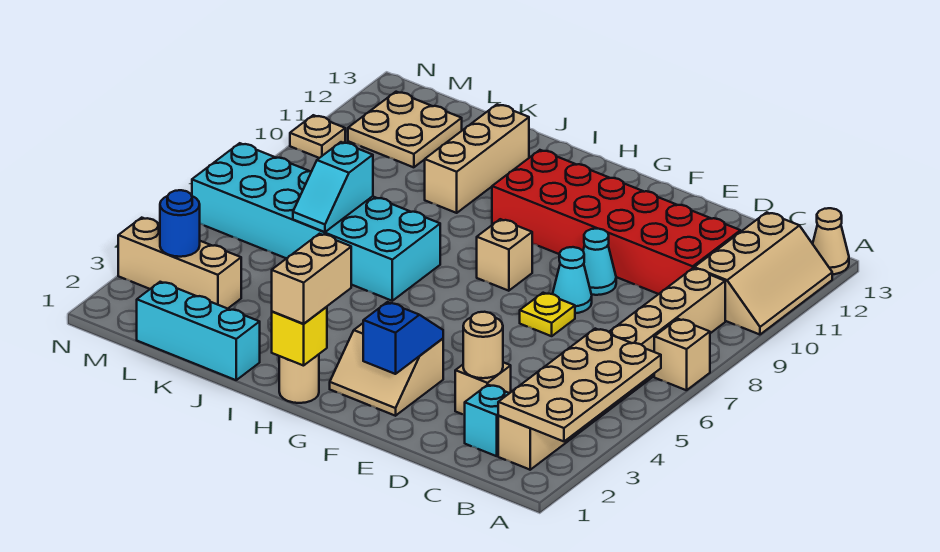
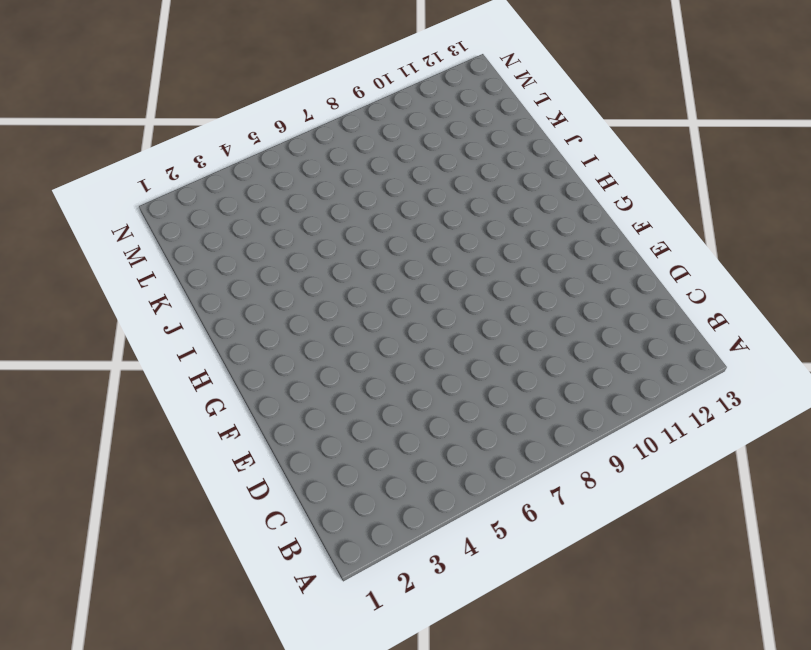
none -> tan brick A7 level 1
none -> tan slope A10:B12 level 1 top B
none -> tan cone A13 level 1

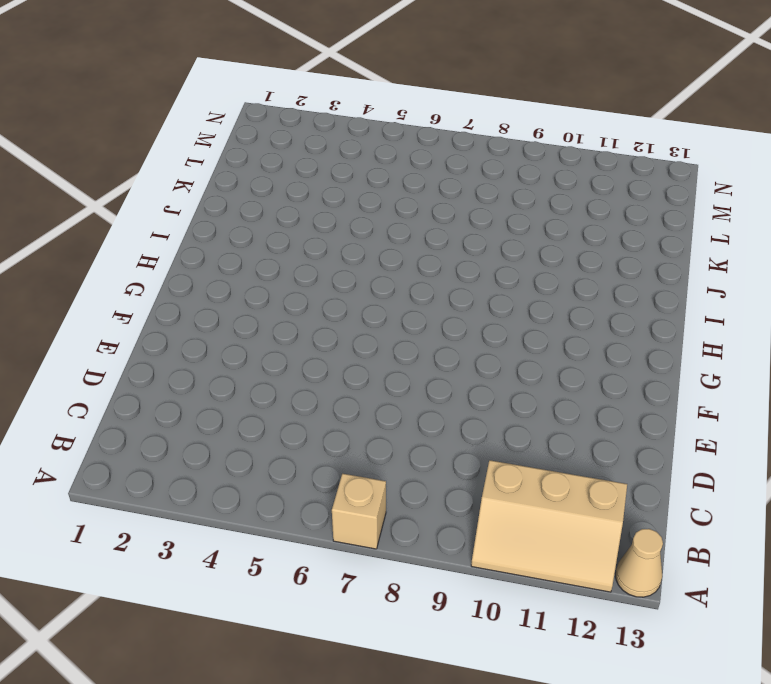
none -> tan brick B2:B9 level 1
none -> cyan brick C2 level 1
none -> red brick C10:H11 level 1

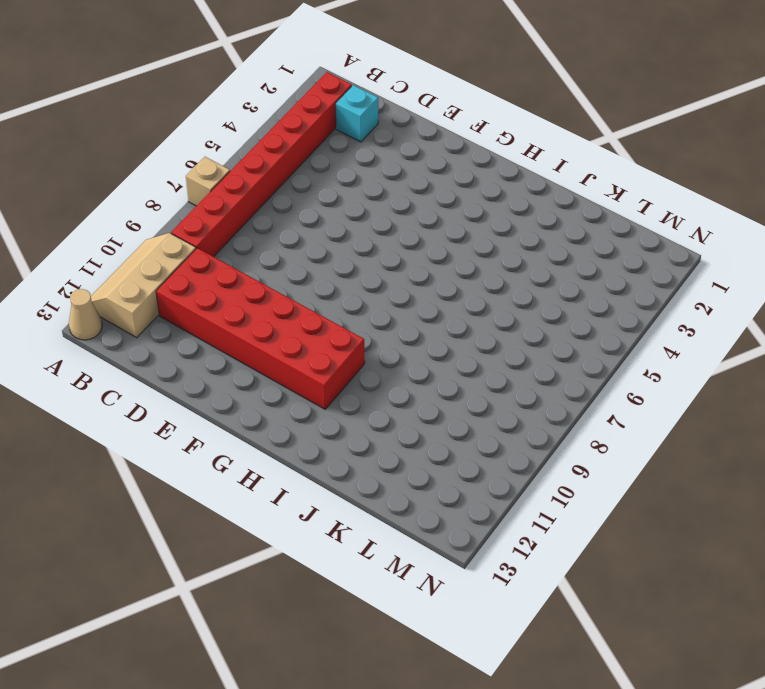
red brick B2:B9 level 1 -> tan brick B2:B9 level 1
none -> tan brick D3 level 1
none -> yellow plate E7 level 1
none -> cyan cone E8 level 1

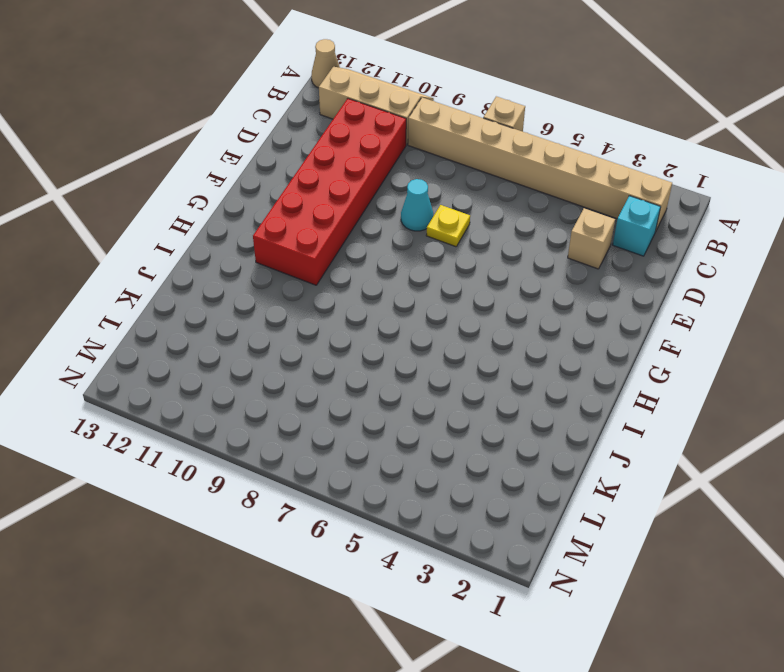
none -> cyan cone E9 level 1
none -> tan slope F2:G3 level 1 top 3
none -> tan brick G8 level 1

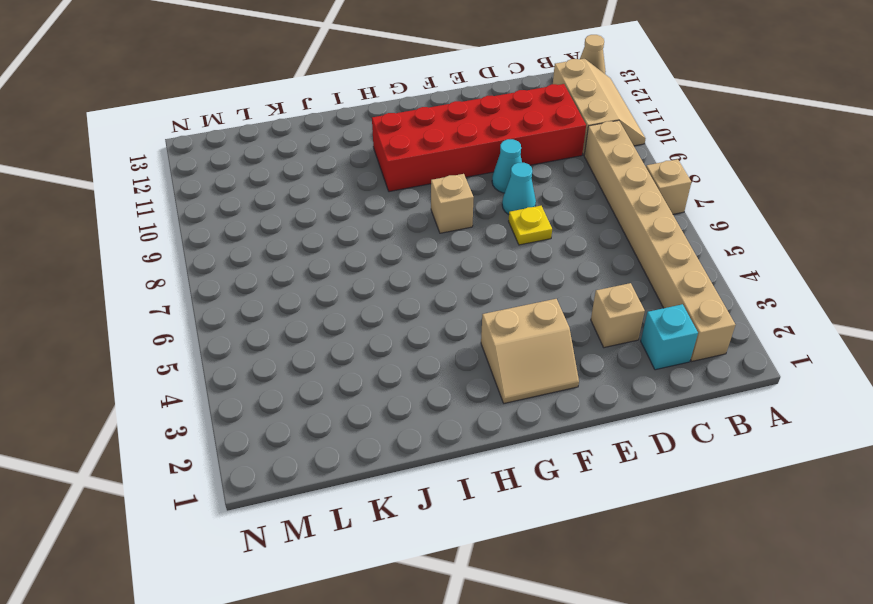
none -> tan round brick H1 level 1
none -> cyan brick I6:N7 level 1
none -> cyan brick J1:L1 level 1

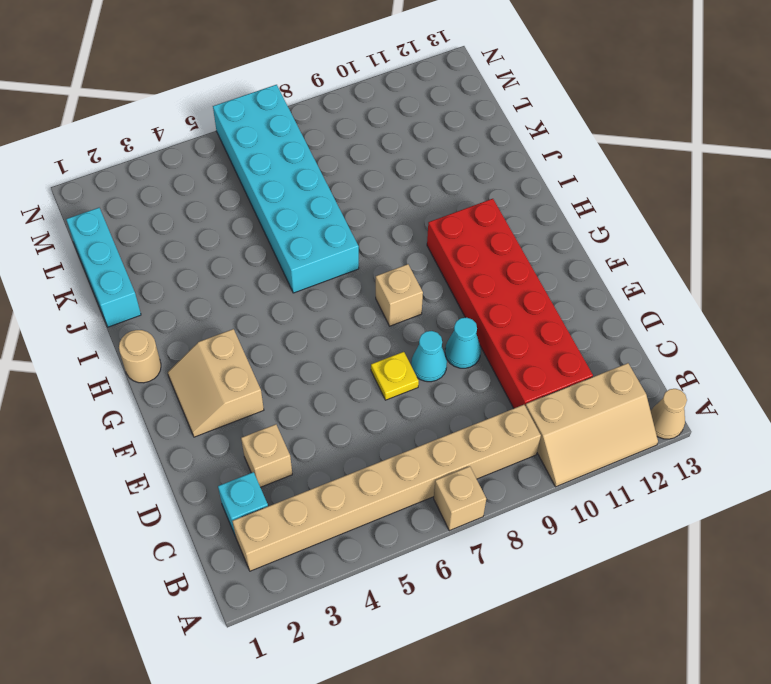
none -> tan brick J10:J12 level 1
none -> tan brick L3:N3 level 1
none -> tan plate L11:M12 level 1

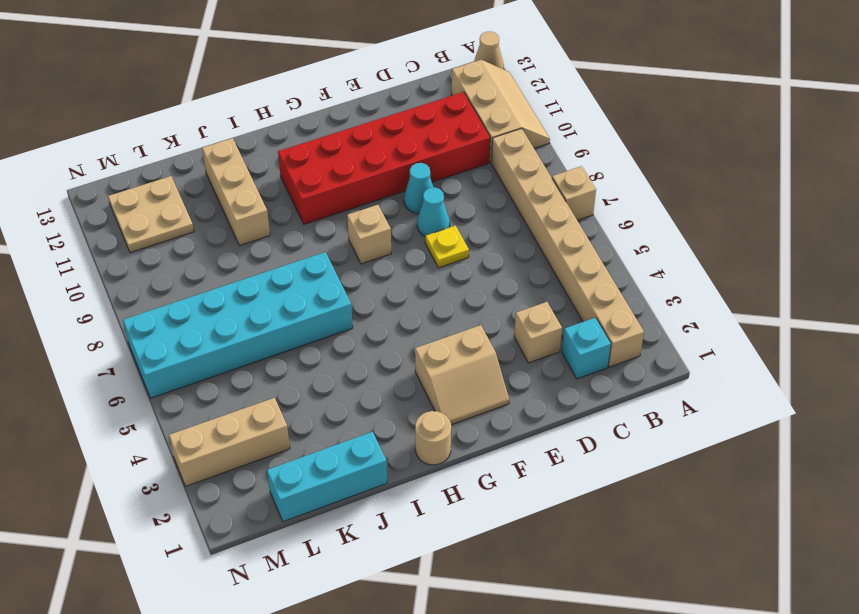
none -> tan plate N10 level 1
none -> tan plate A2:B5 level 2
none -> tan round brick D3 level 2

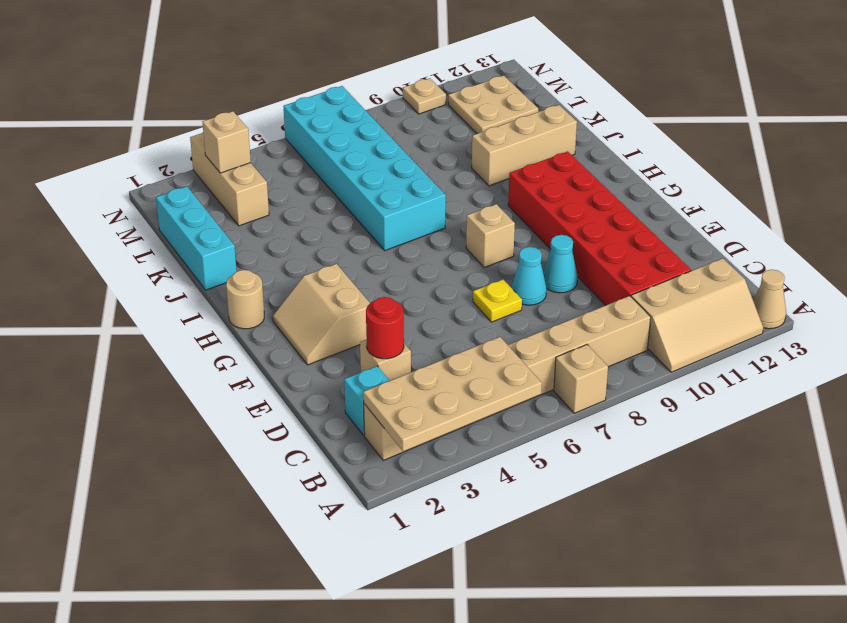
red round brick D3 level 2 -> tan round brick D3 level 2
tan brick M3 level 2 -> blue round brick M3 level 2
none -> blue slope F2:F3 level 2 top 2
none -> yellow brick H1 level 2
none -> cyan slope K6:K7 level 2 top 7

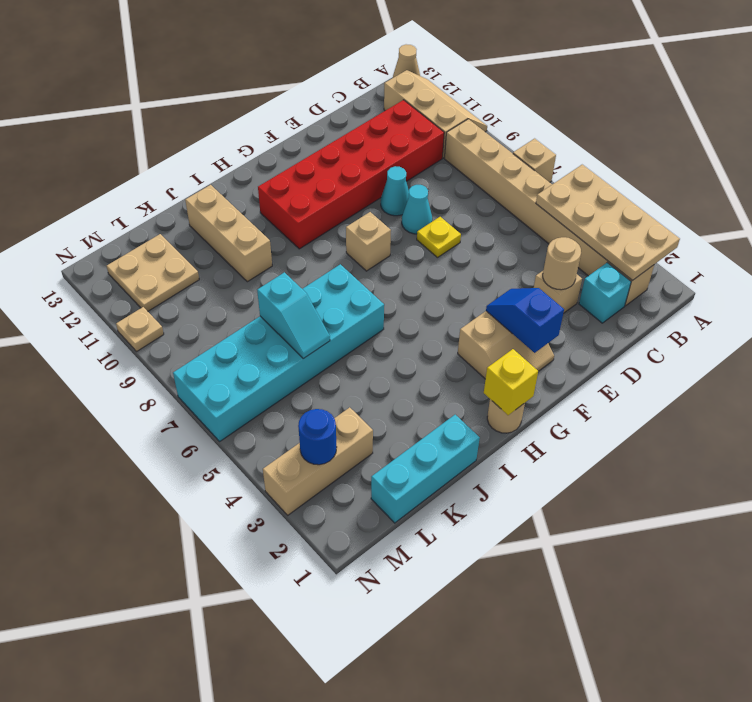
none -> tan brick H1:H2 level 3

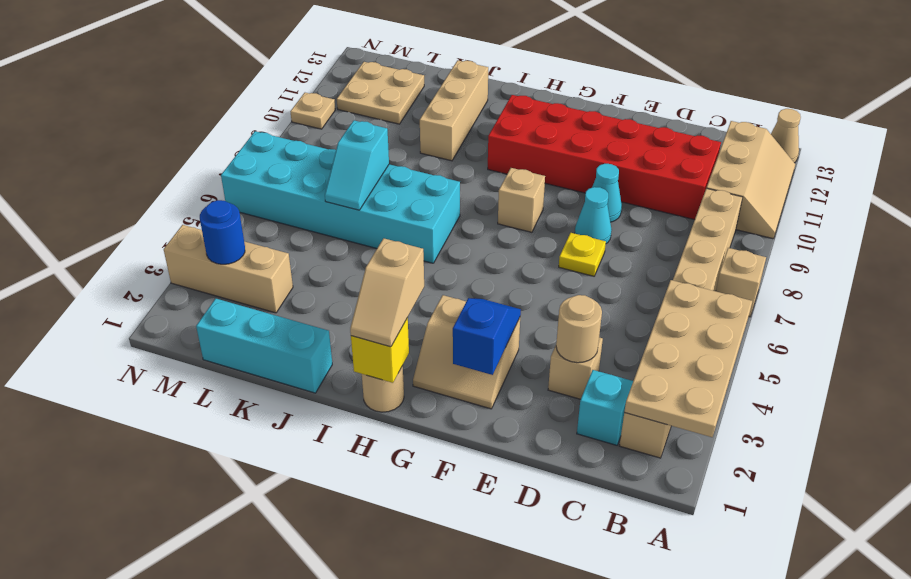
tan slope H1:H2 level 3 top 2 -> tan brick H1:H2 level 3

